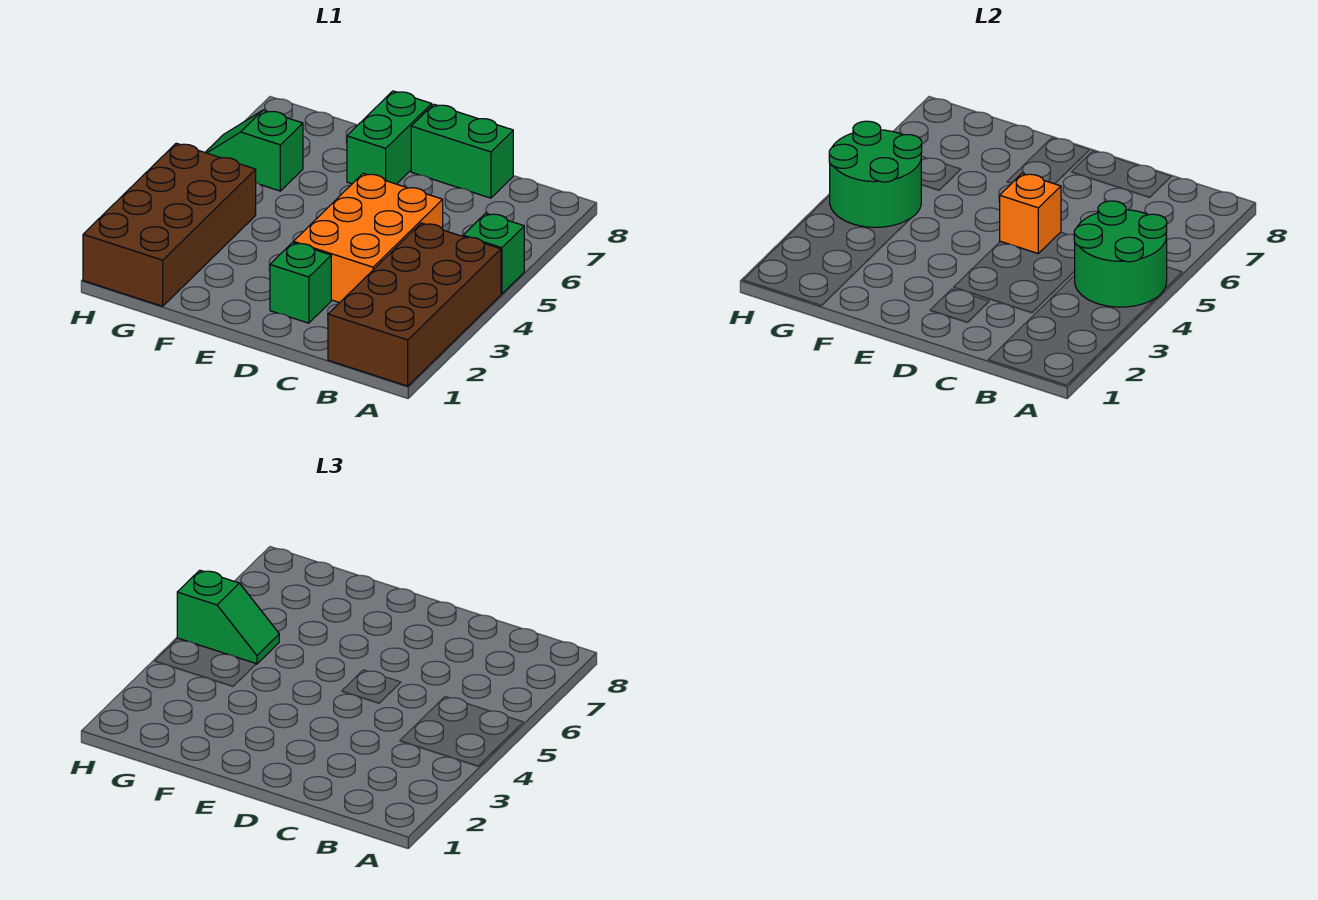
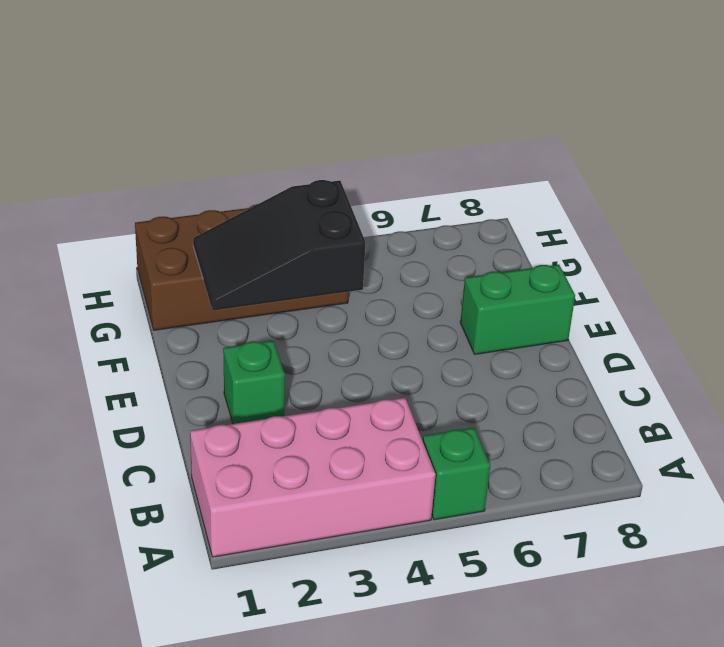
pink brick A1:B4 level 1 -> brown brick A1:B4 level 1
black slope F2:G4 level 2 top 4 -> green round brick G4:H5 level 2
none -> orange brick C3:D5 level 1
none -> green brick C8:D8 level 1
none -> green slope G6:H6 level 1 top G

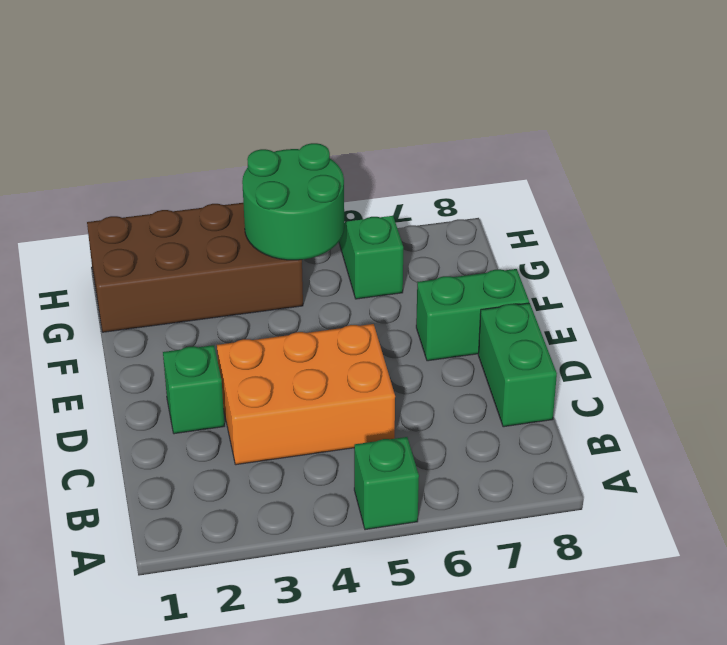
none -> brown brick A1:B4 level 1
none -> green round brick A4:B5 level 2
none -> orange brick D5 level 2

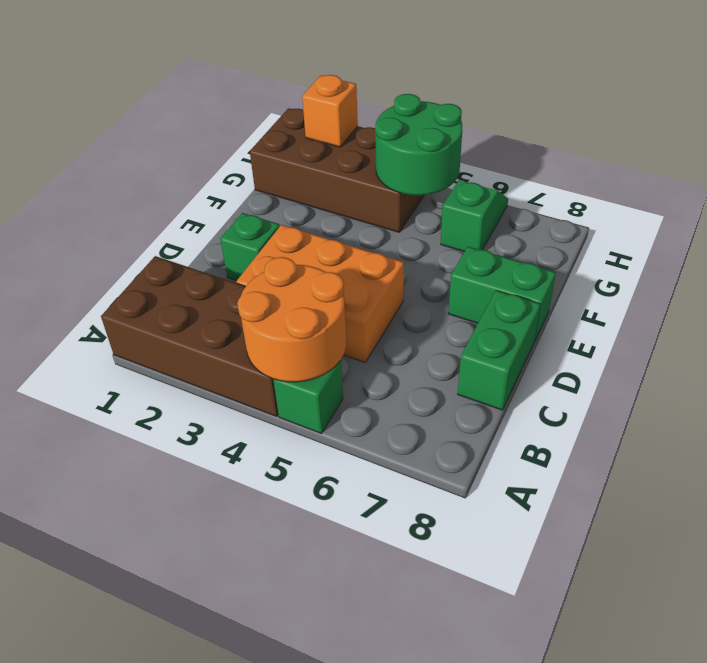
orange round brick A4:B5 level 2 -> green round brick A4:B5 level 2
orange brick H2 level 2 -> orange brick D5 level 2
none -> green slope G5:H5 level 3 top H

